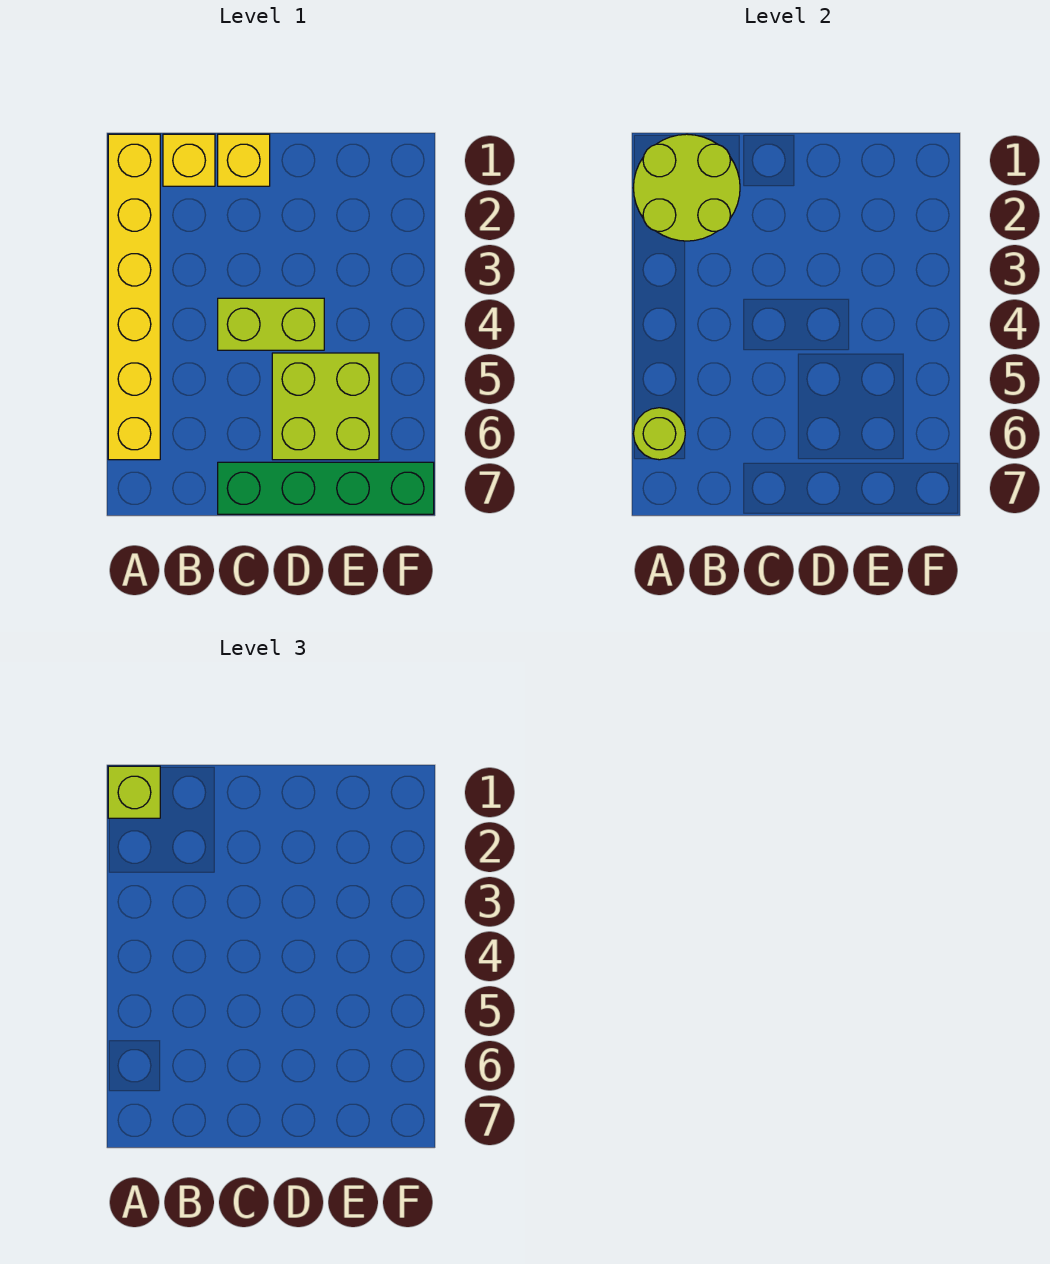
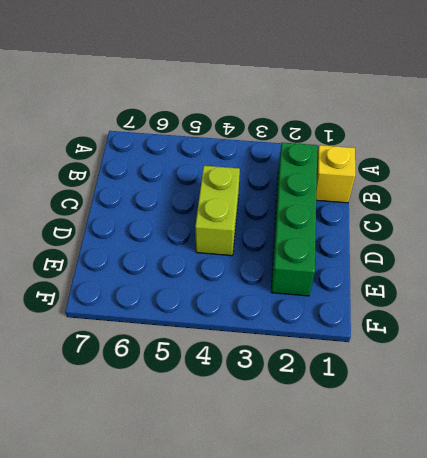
green brick B2:E2 level 1 -> green brick C7:F7 level 1
none -> yellow brick A1:A6 level 1
none -> yellow brick C1 level 1

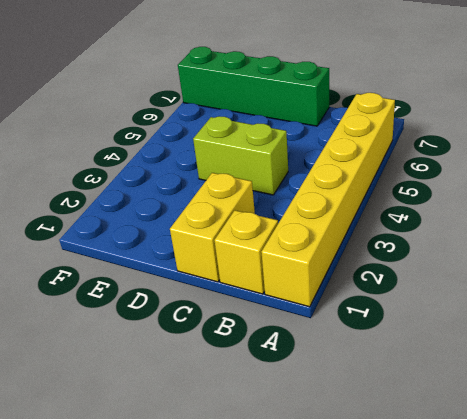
yellow brick C1:C2 level 1 -> yellow brick C1 level 1
none -> lime brick D5:E6 level 1
none -> lime round brick A1:B2 level 2

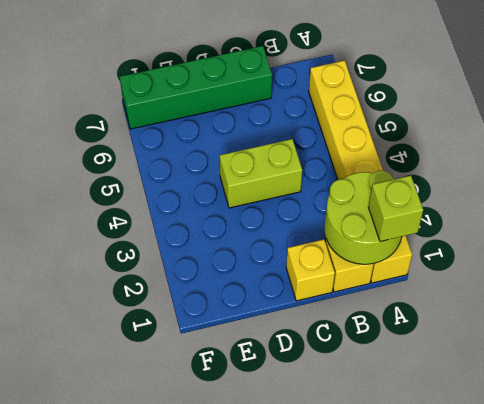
none -> lime brick D5:E6 level 1
none -> lime round brick A6 level 2

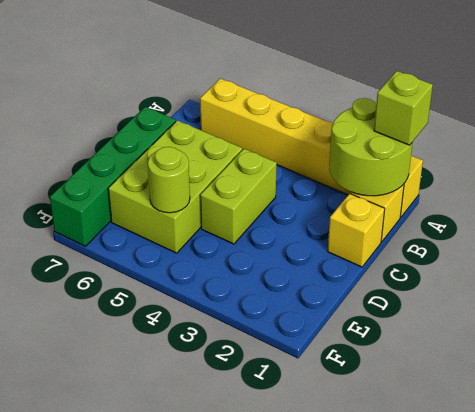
lime brick C5:E6 level 1 -> lime brick D5:E6 level 1
lime round brick E5 level 2 -> lime round brick A6 level 2

